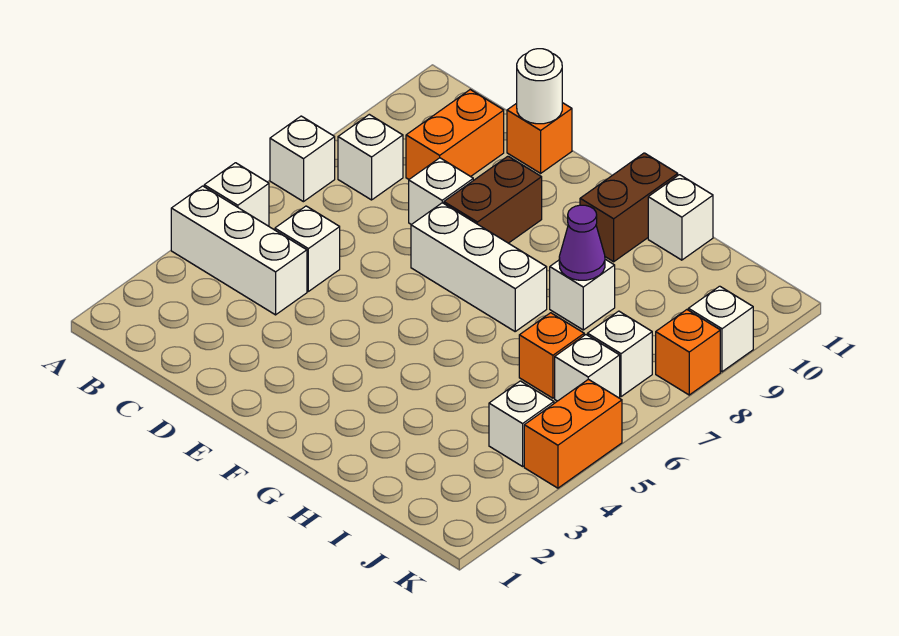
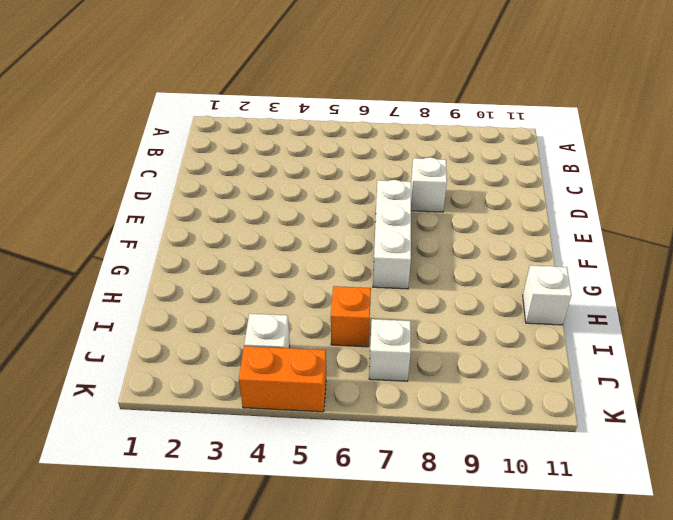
none -> white brick A4:C4 level 1
none -> white brick A5 level 1
none -> white brick A7 level 1

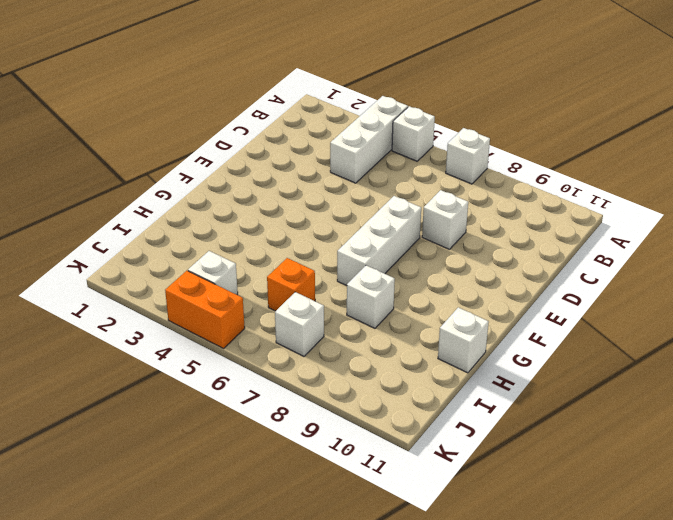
none -> white brick B8 level 1
none -> white brick C5 level 1
none -> orange brick C9:C10 level 1

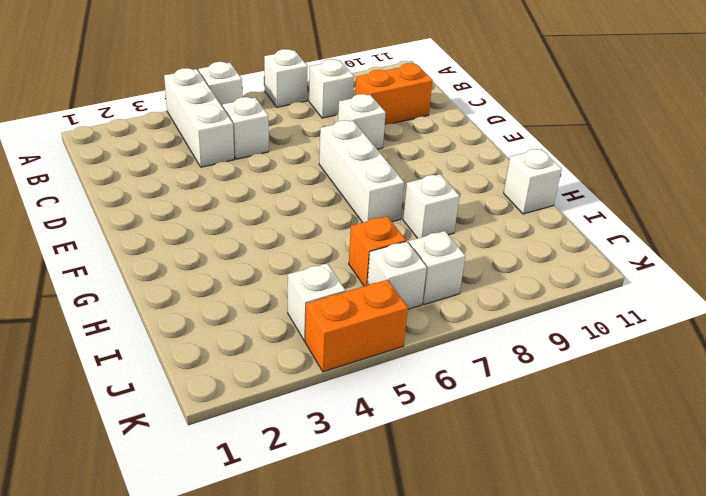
none -> orange brick D11 level 1
none -> brown brick E8:E9 level 1
none -> brown brick G10:G11 level 1

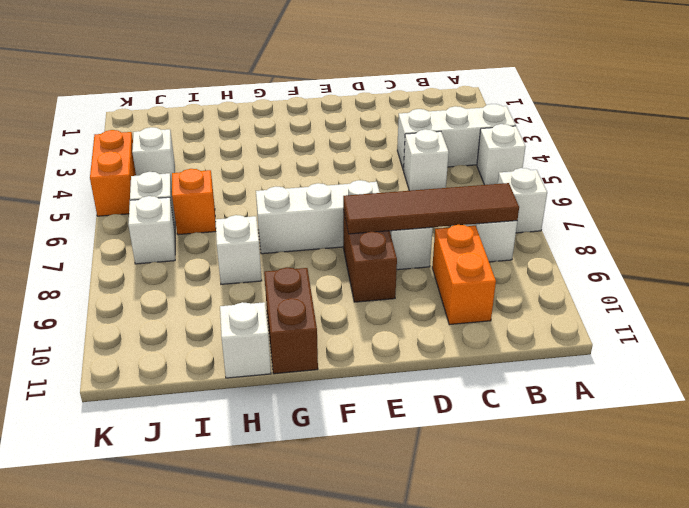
brown tile B8:E8 level 2 -> none
none -> orange brick D11 level 1
none -> orange brick K8 level 1
none -> white brick K9 level 1

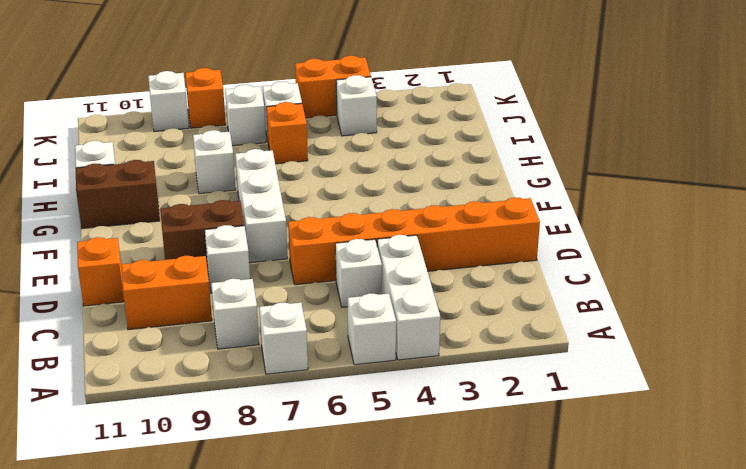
orange brick D1:D6 level 1 -> none
none -> white round brick D11 level 2
none -> purple cone H8 level 2

